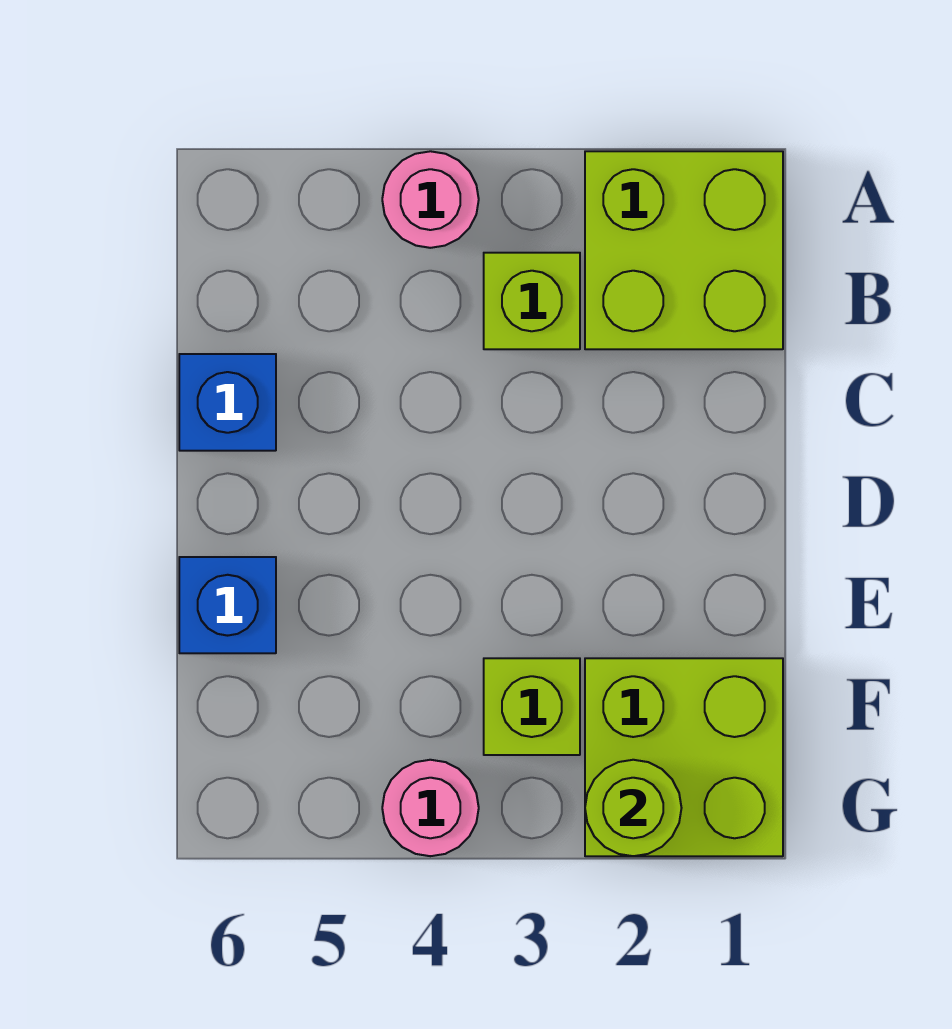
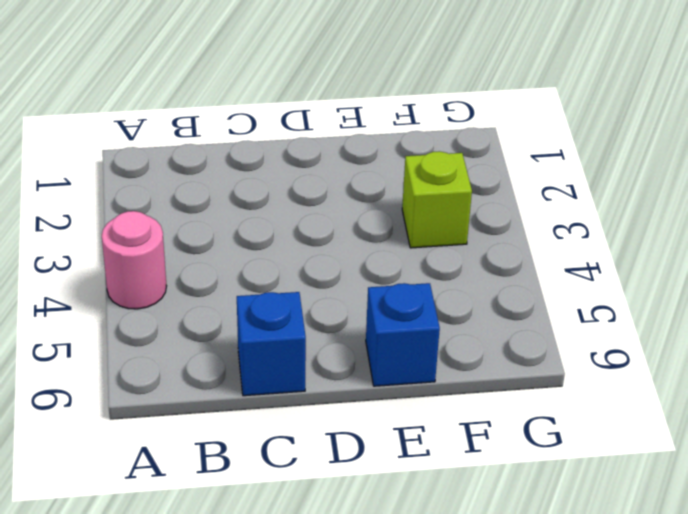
none -> lime brick A1:B2 level 1
none -> lime brick B3 level 1

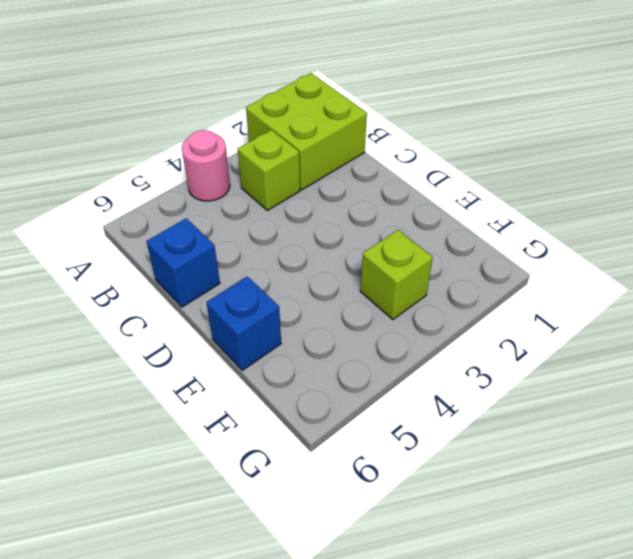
none -> lime brick F1:G2 level 1
none -> pink round brick G4 level 1

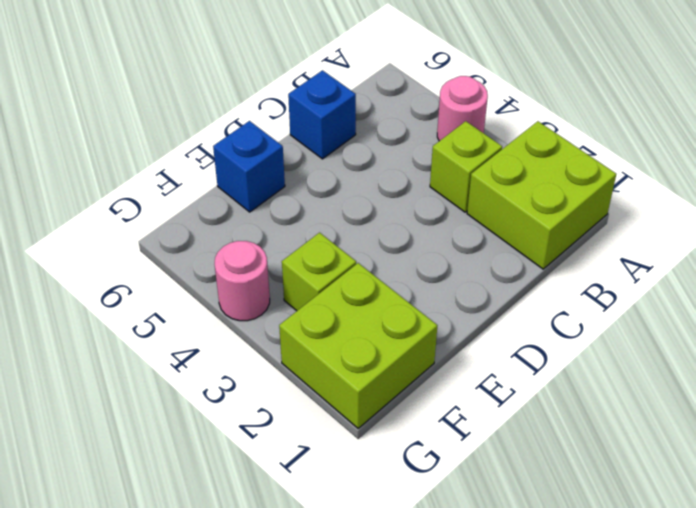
none -> lime round brick G2 level 2

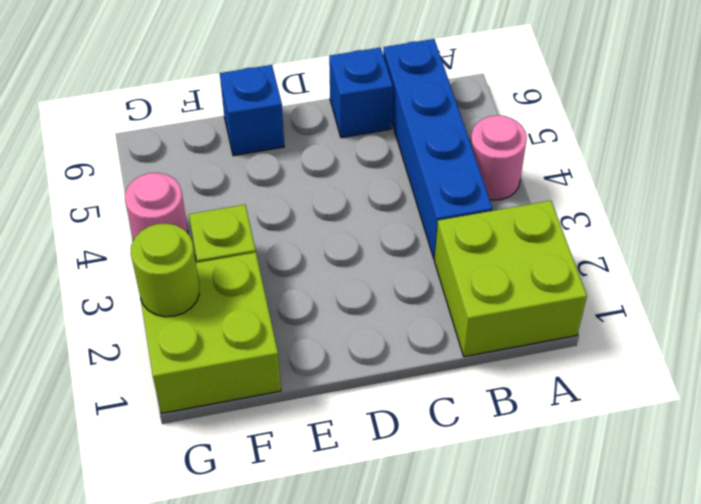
blue brick B3:B6 level 1 -> lime brick B3 level 1

